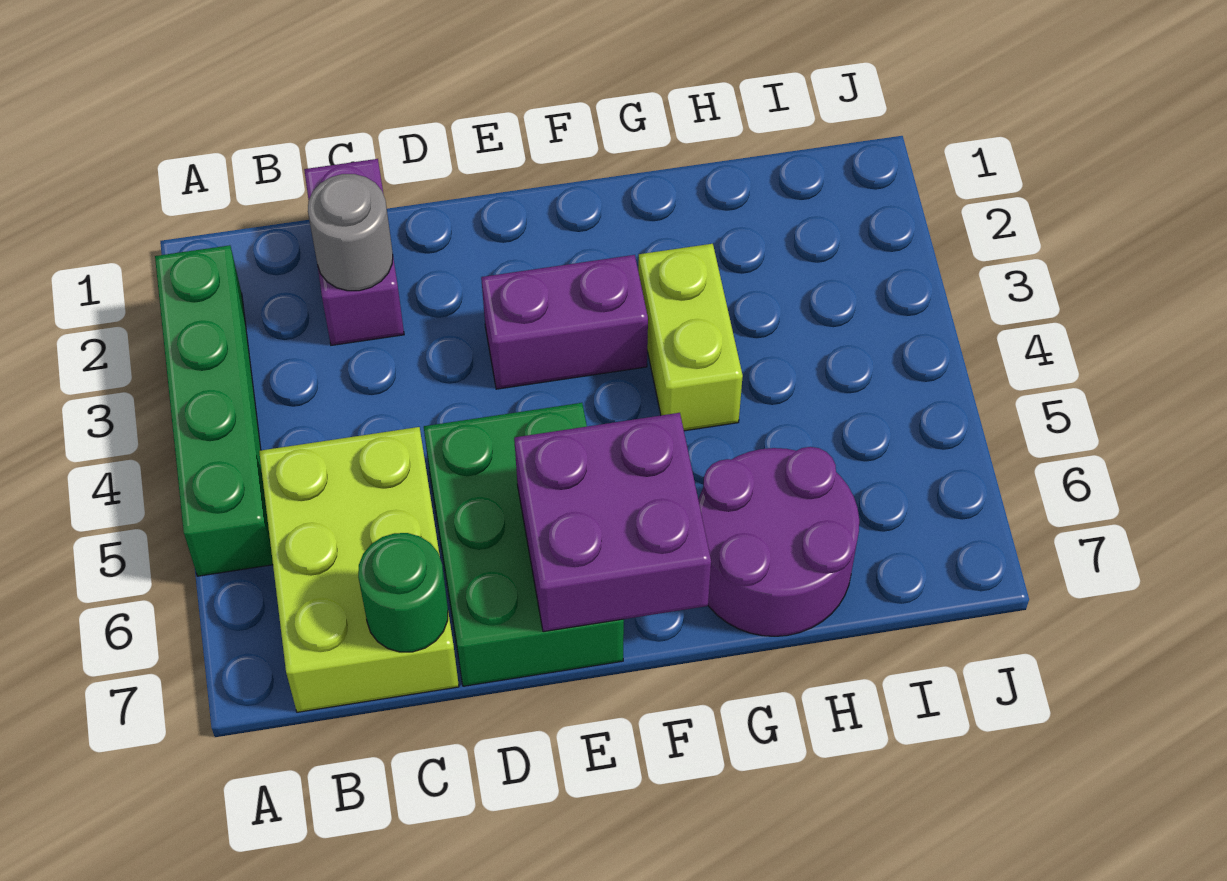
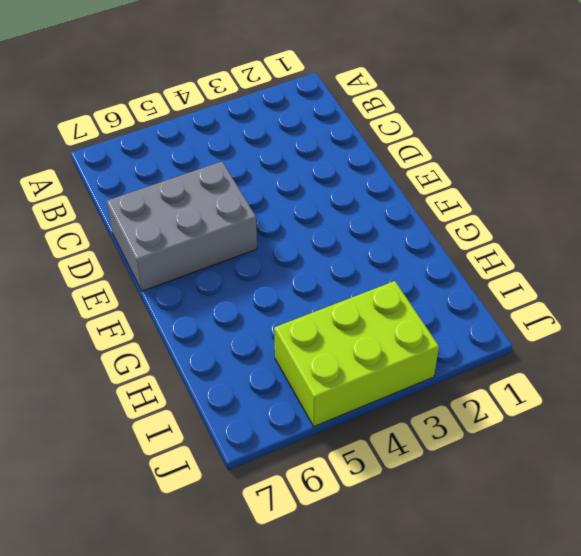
grey brick D5:E7 level 1 -> green brick D5:E7 level 1
lime brick I3:J5 level 1 -> lime brick B5:C7 level 1
none -> green brick A2:A5 level 1
none -> purple brick C1:C2 level 1

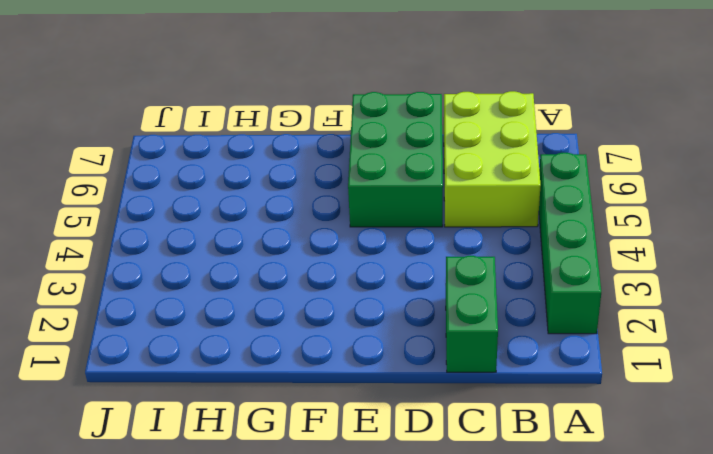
green brick C1:C2 level 1 -> purple brick C1:C2 level 1
none -> purple brick E3:F3 level 1
none -> lime brick G3:G4 level 1

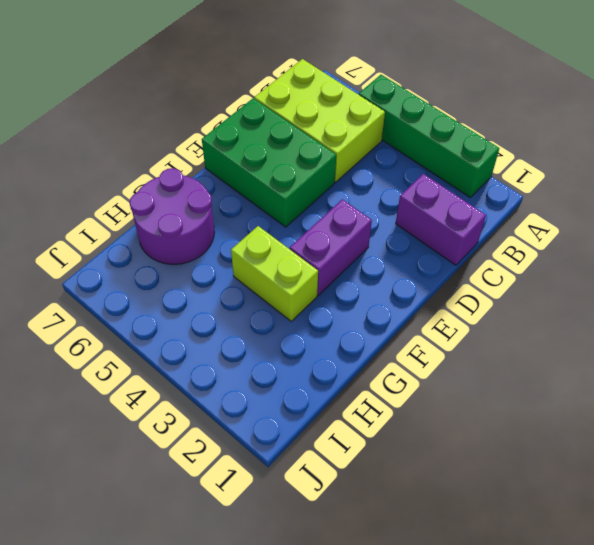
none -> grey round brick C2 level 2
none -> green round brick C7 level 2

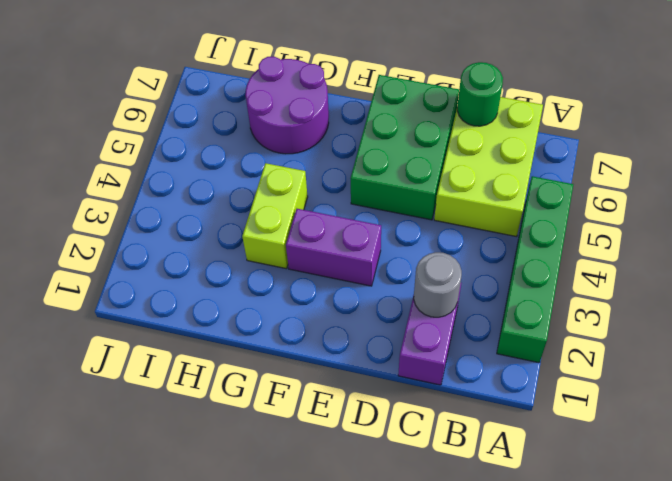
none -> purple brick E6:F7 level 2

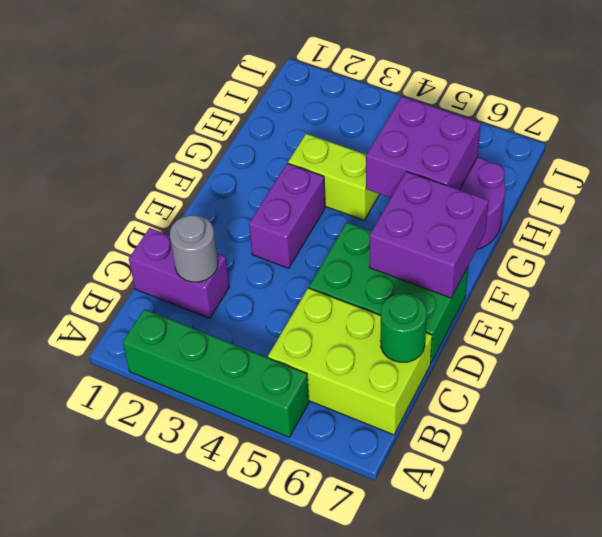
purple brick G5:H6 level 2 -> none

